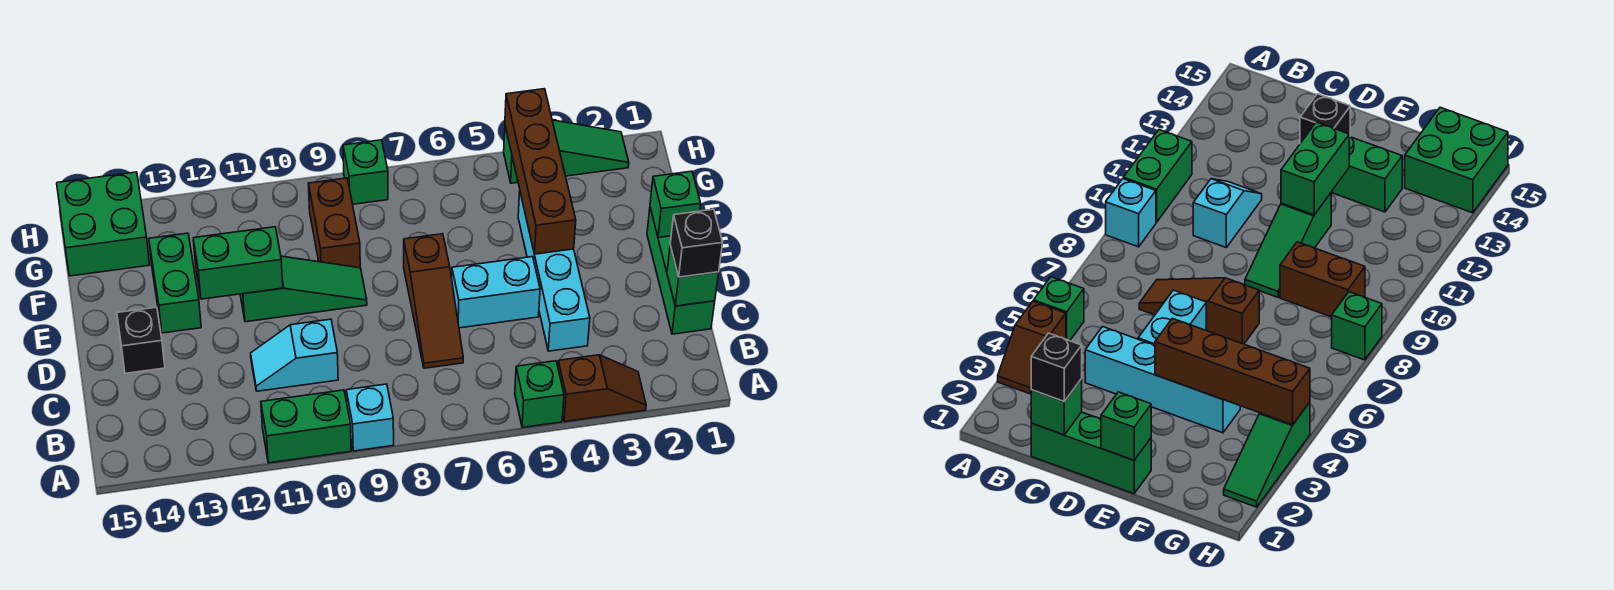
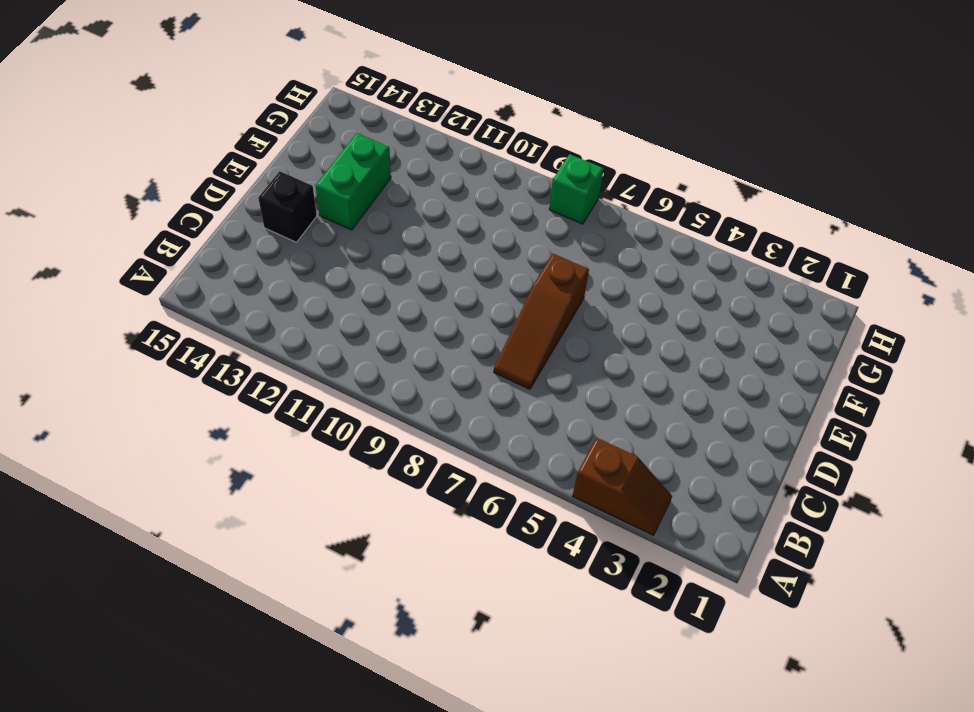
none -> green brick A5 level 1
none -> cyan brick A9 level 1
none -> green brick A10:A11 level 1

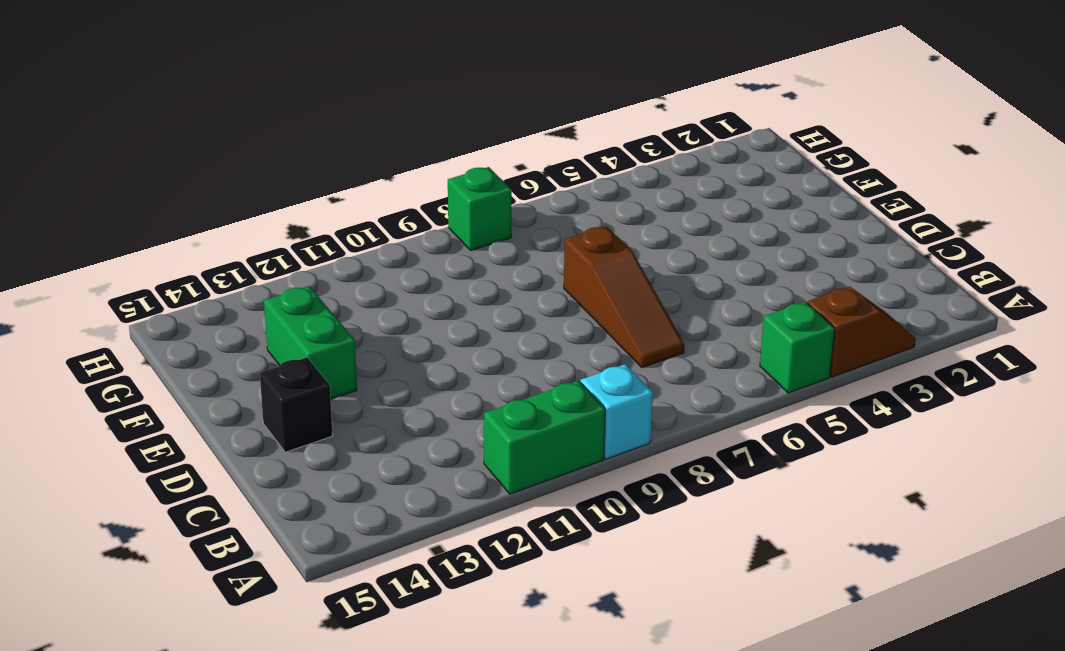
none -> green brick C1:E1 level 1
none -> cyan brick C4:F4 level 1
none -> cyan slope C10:C11 level 1 top 10

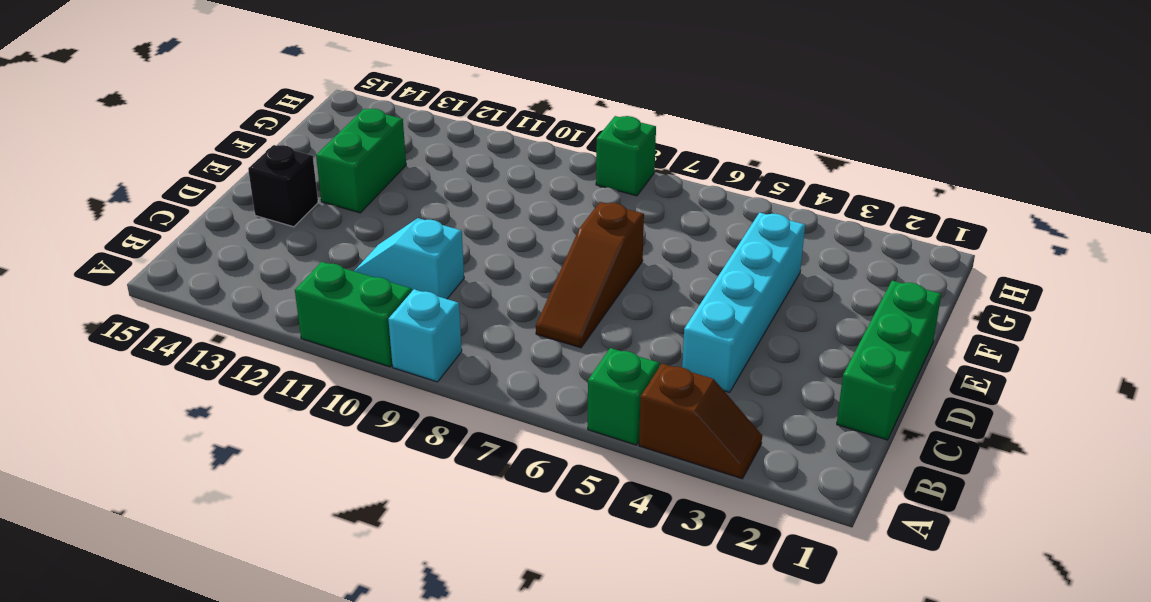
none -> cyan brick D5:D6 level 1
none -> green slope E9:E11 level 1 top 11
none -> brown brick F9:G9 level 1

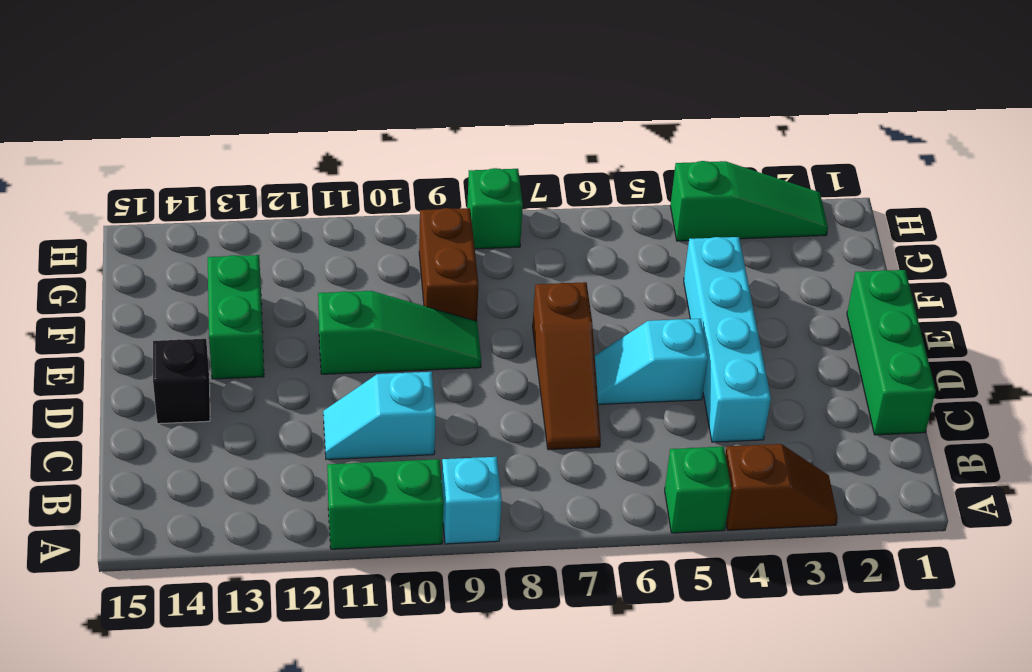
cyan slope D5:D6 level 1 top 5 -> cyan brick D5:D6 level 1
none -> green brick G14:H15 level 1
none -> green brick C1 level 2
none -> green brick E1 level 2

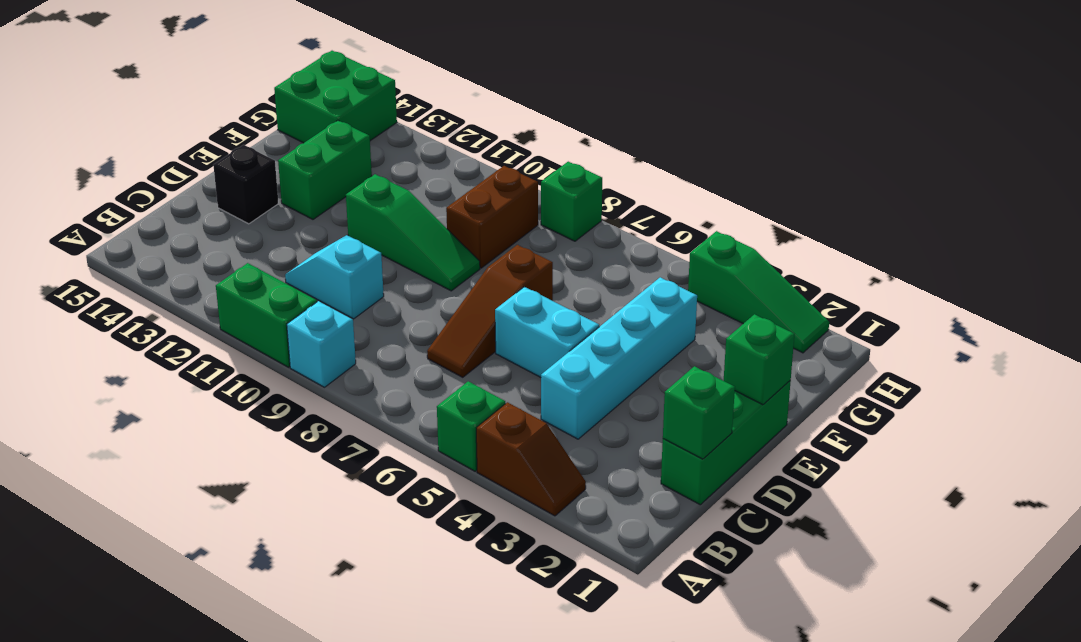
none -> brown brick E4:H4 level 2
none -> green brick E11:E12 level 2
none -> black brick C1 level 3

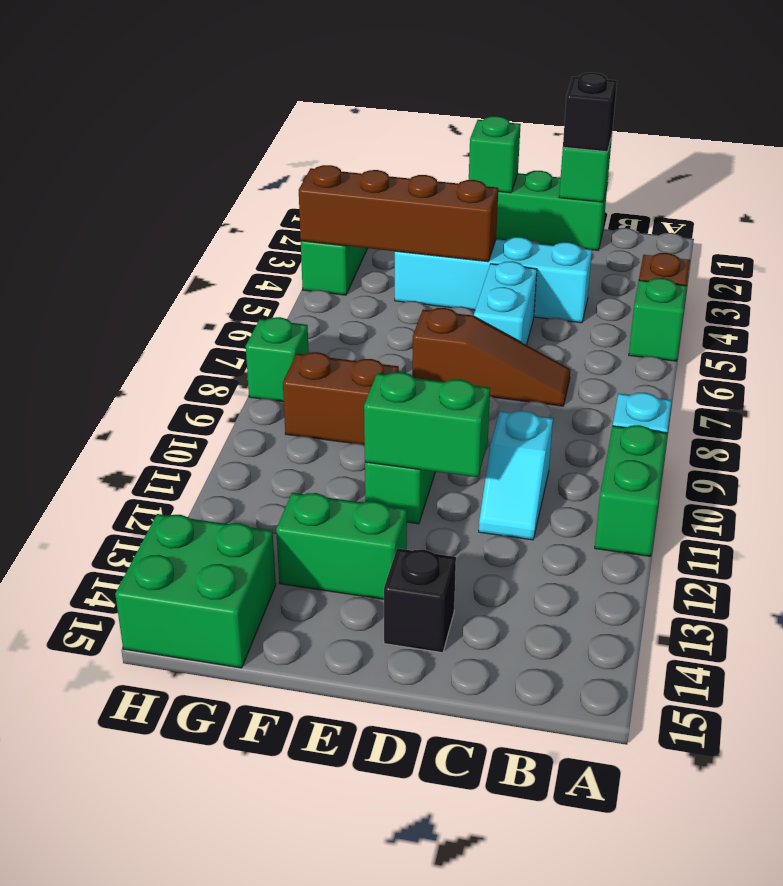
green brick D11:E11 level 2 -> green brick E11:E12 level 2

